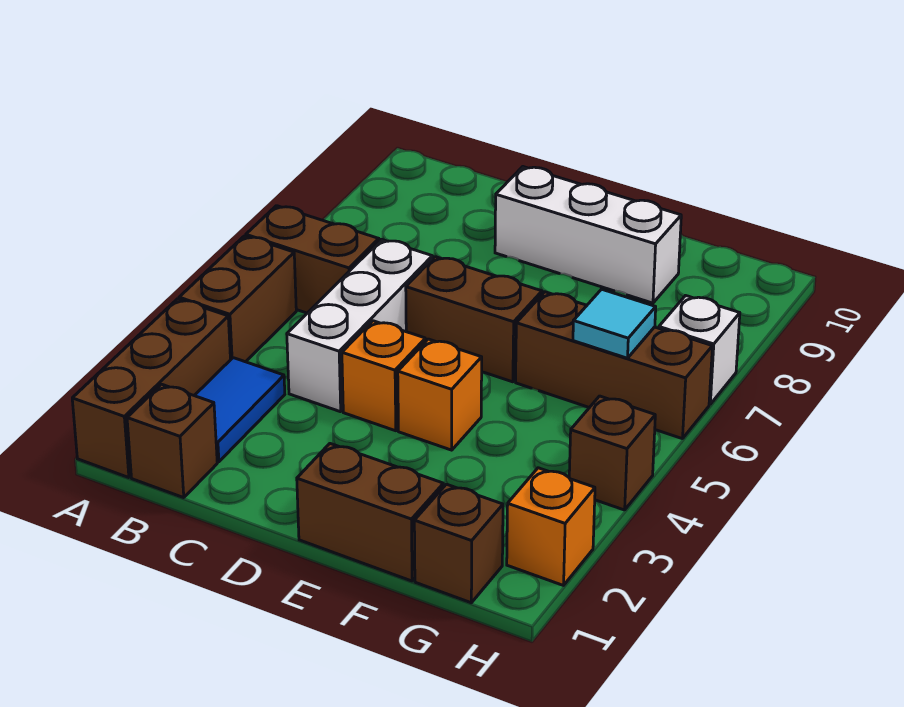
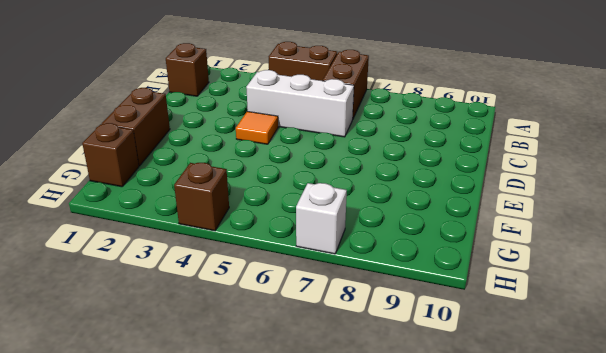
orange tile D4 level 1 -> orange brick D4 level 1
none -> brown brick A1:A3 level 1
none -> blue tile B2:B3 level 1
none -> brown brick D6:E6 level 1

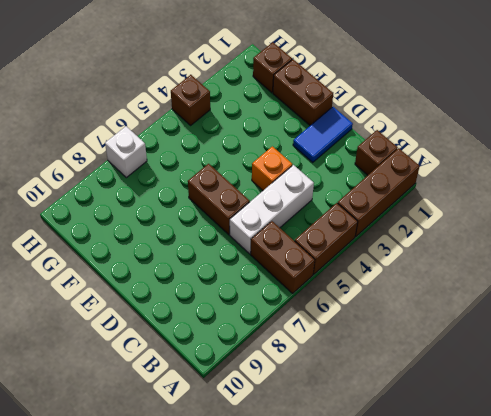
blue tile D1:D2 level 1 -> blue tile B2:B3 level 1
none -> white brick D9:F9 level 1
none -> orange brick E4 level 1
none -> brown brick F6:H6 level 1

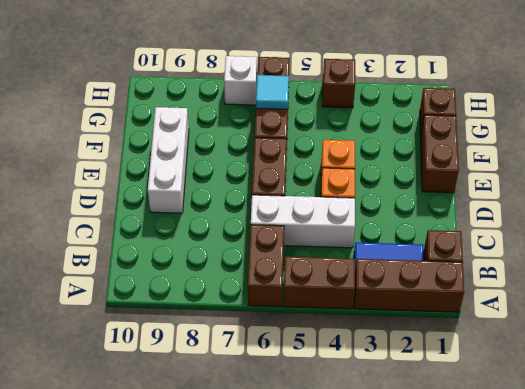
none -> orange brick H2 level 1

